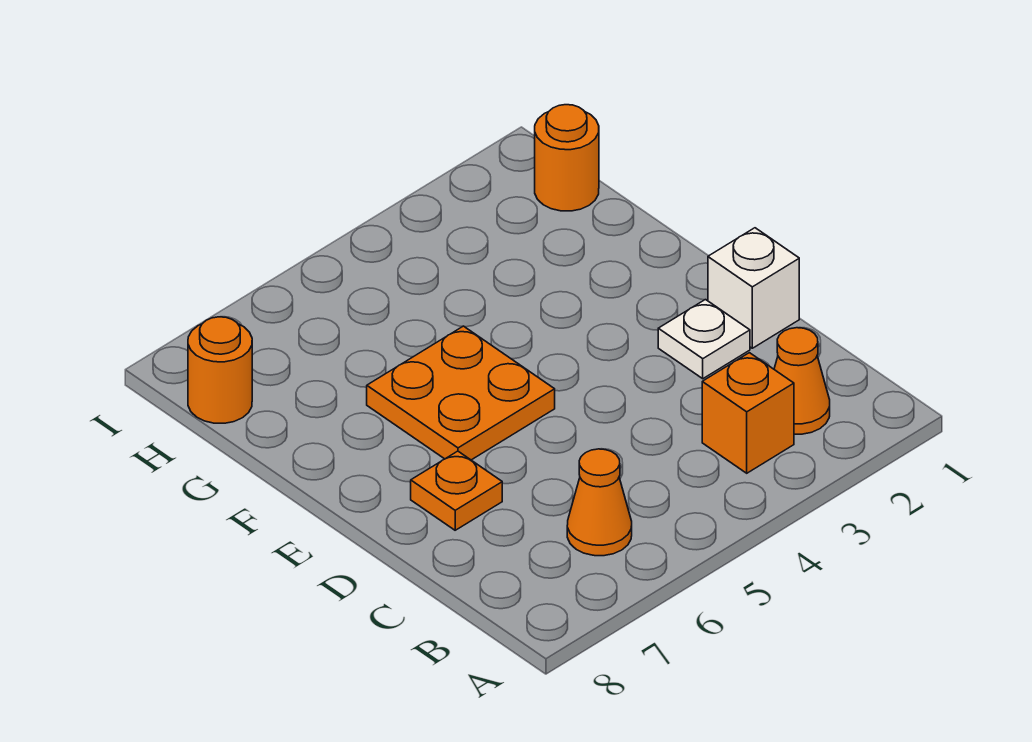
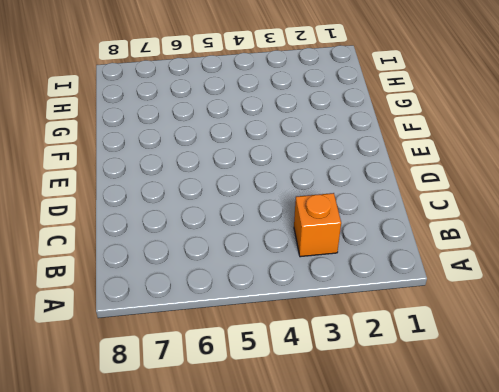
none -> orange cone B2 level 1
none -> orange cone B6 level 1

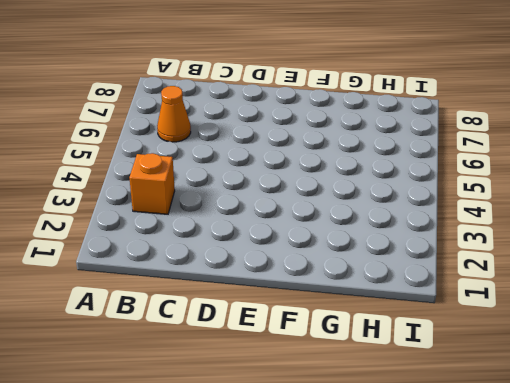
none -> orange cone B2 level 1
none -> white brick D1 level 1

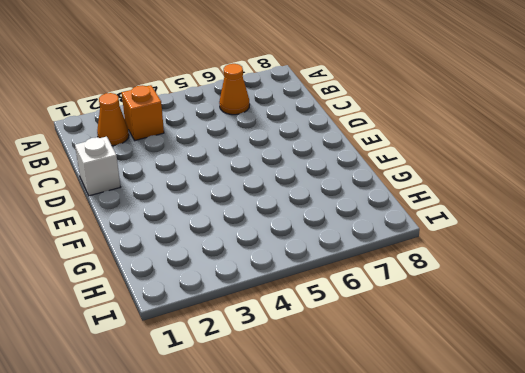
none -> white plate D2 level 1
none -> orange plate D7 level 1

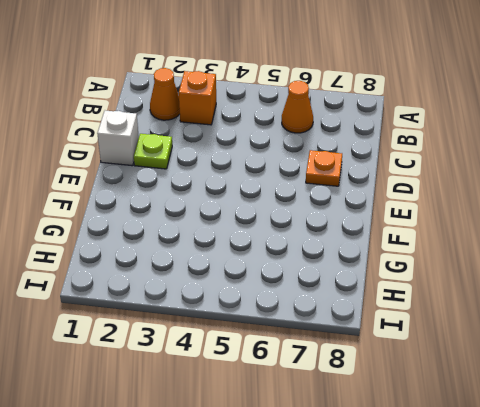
lime plate D2 level 1 -> white plate D2 level 1
none -> orange plate E5:F6 level 1
none -> orange round brick H1 level 1

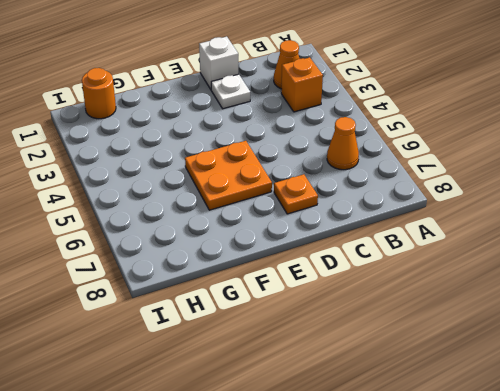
none -> orange round brick H8 level 1

